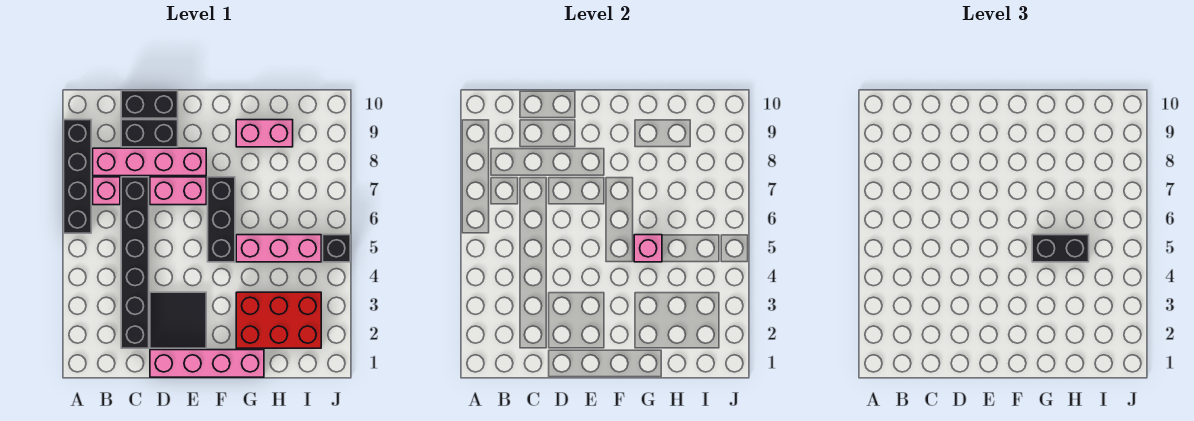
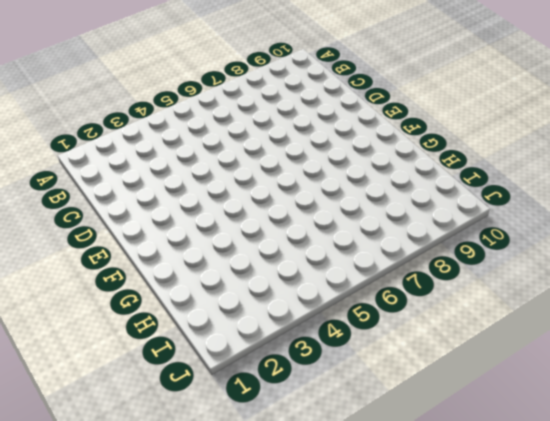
none -> black brick A6:A9 level 1
none -> pink brick B7 level 1
none -> pink brick B8:E8 level 1

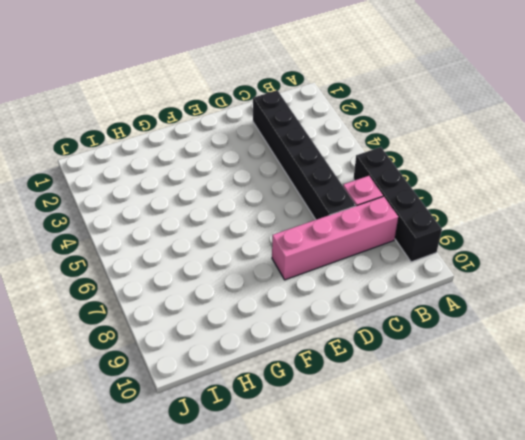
none -> black brick C9:D9 level 1
none -> black brick C10:D10 level 1
none -> pink brick D1:G1 level 1

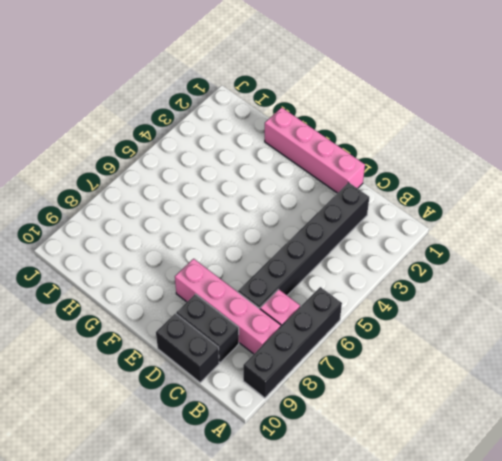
none -> black tile D2:E3 level 1
none -> pink brick D7:E7 level 1
none -> black brick F5:F7 level 1

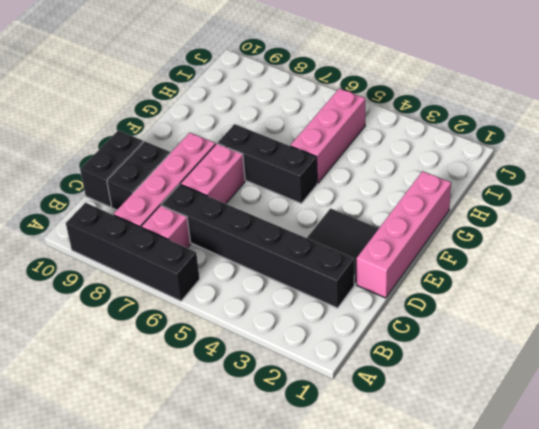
none -> red brick G2:I3 level 1
none -> pink brick G9:H9 level 1
none -> black brick J5 level 1

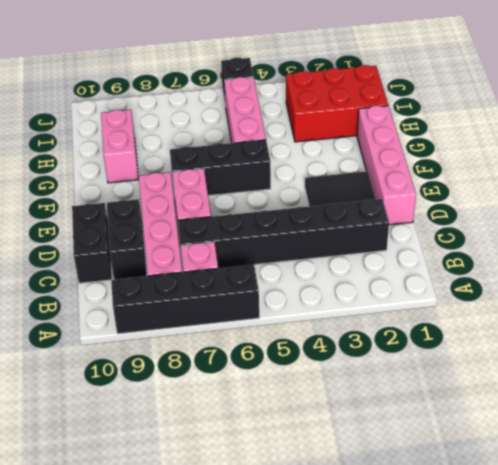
red brick H1:I3 level 1 -> red brick G2:I3 level 1
none -> pink brick G5 level 2
none -> black brick G5:H5 level 3

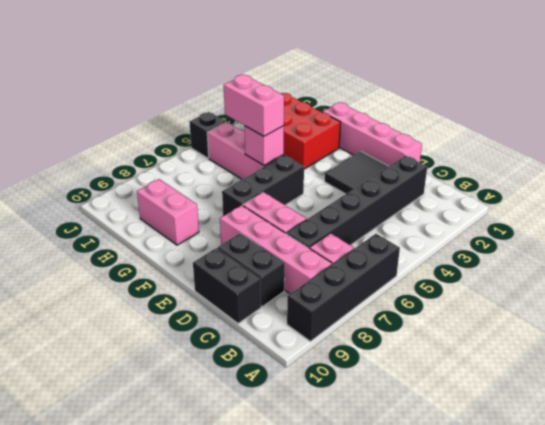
pink brick G5:H5 level 3 -> black brick G5:H5 level 3

